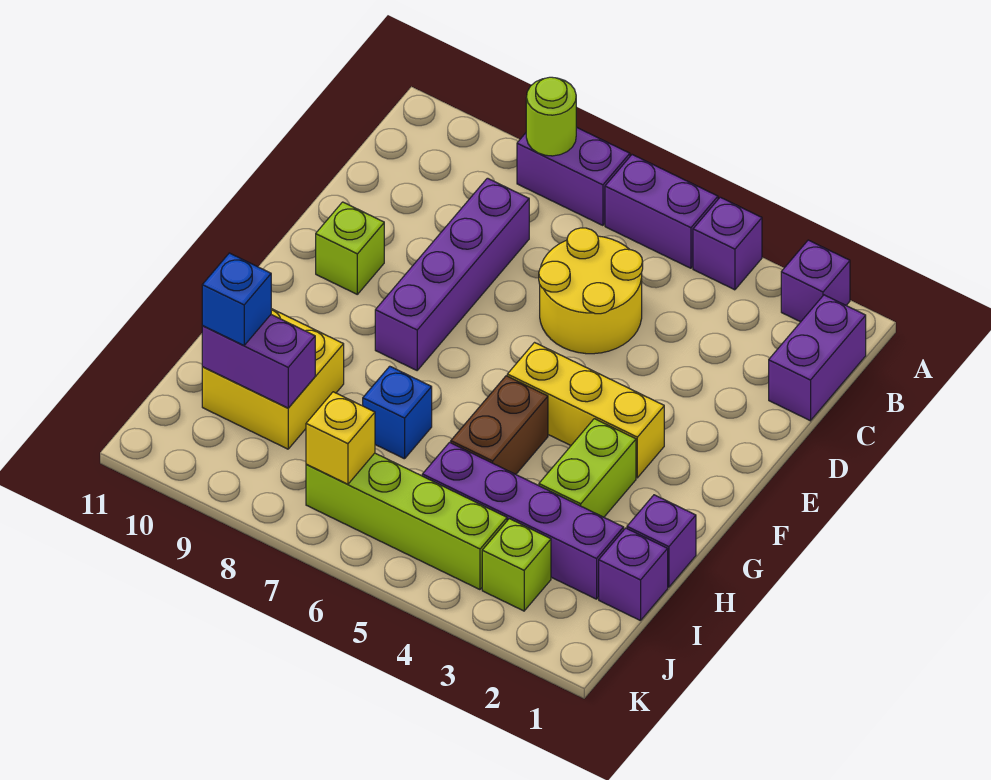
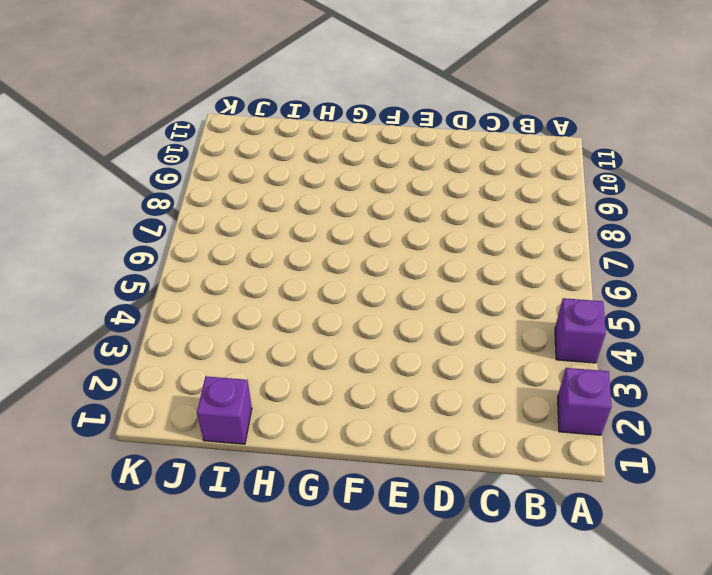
none -> purple brick A5:A6 level 1
none -> purple brick A7:A8 level 1
none -> purple brick B1:C1 level 1

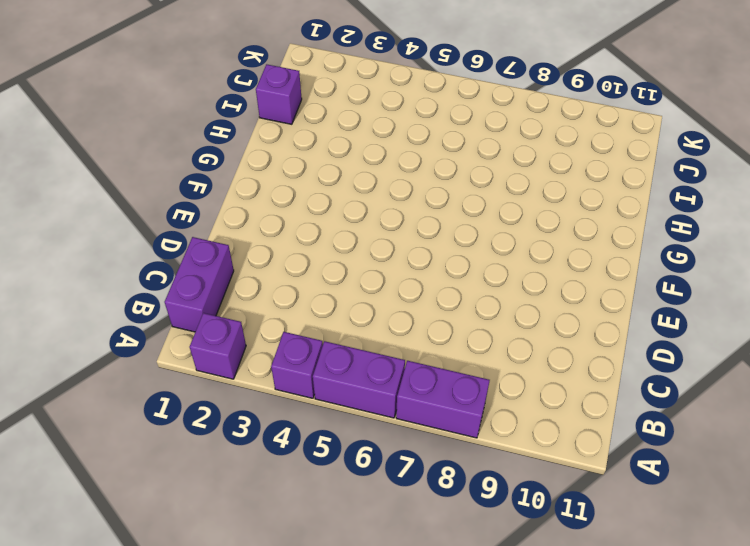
none -> yellow round brick C5:D6 level 1
none -> purple brick C8:F8 level 1
none -> lime brick E10 level 1

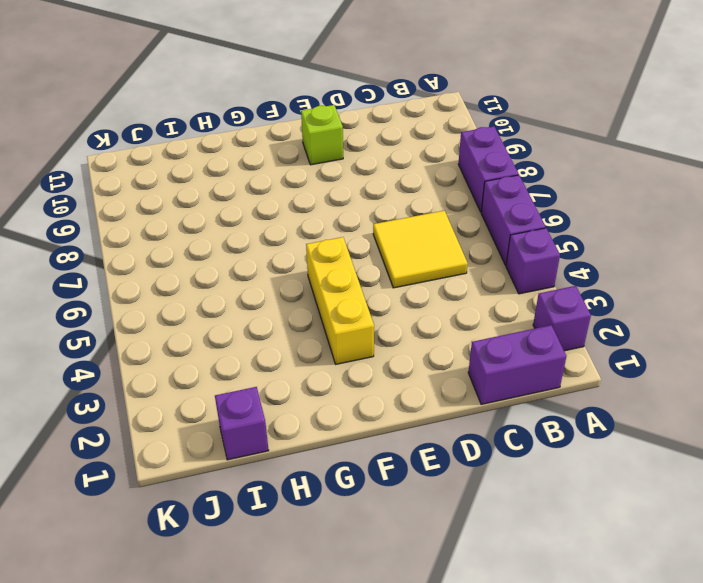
yellow tile C5:D6 level 1 -> yellow round brick C5:D6 level 1
none -> purple brick C8:F8 level 1
none -> lime brick G3:H3 level 1
none -> brown brick G5:H5 level 1

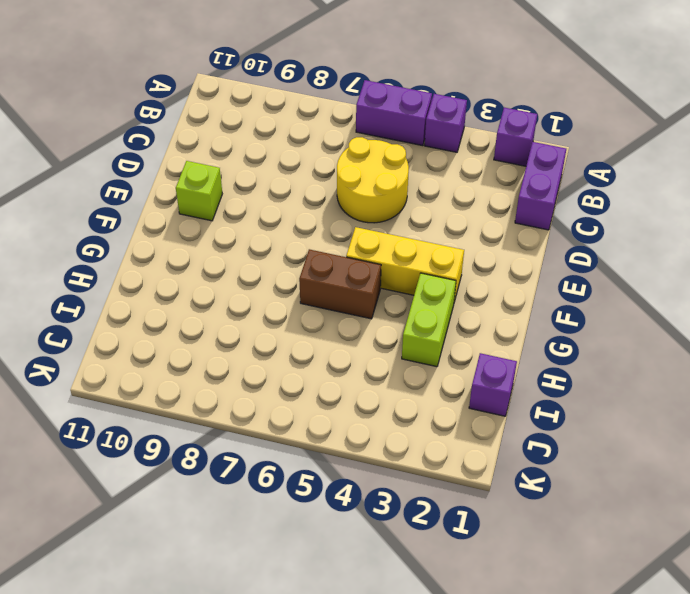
brown brick G5:G6 level 1 -> brown brick G5:H5 level 1
none -> purple brick A7:A8 level 1
none -> purple brick C8:F8 level 1
none -> purple brick H1 level 1

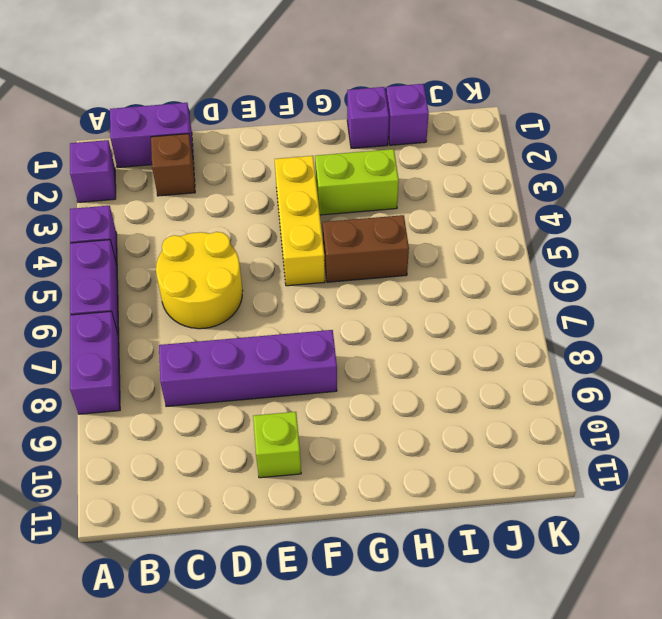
brown brick C2 level 1 -> none
none -> blue brick H7 level 1
none -> yellow brick H9:I10 level 1
none -> purple brick I2:I5 level 1

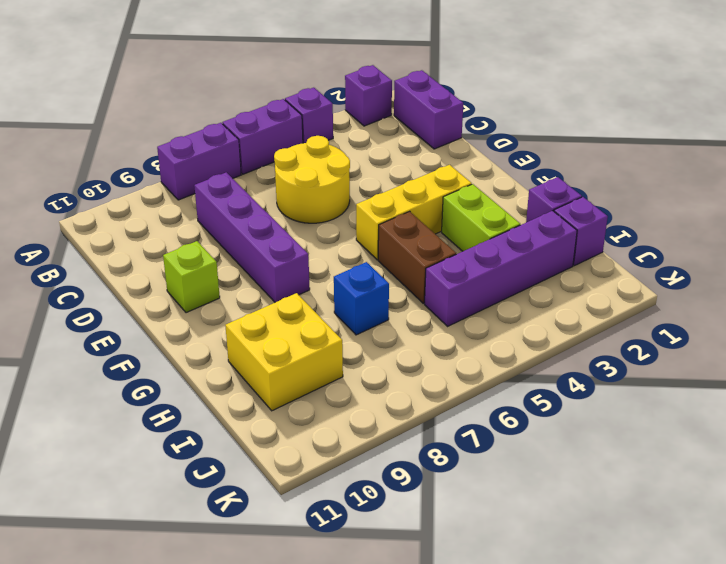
none -> lime brick J3 level 1
none -> lime brick J4:J7 level 1
none -> lime round brick A8 level 2

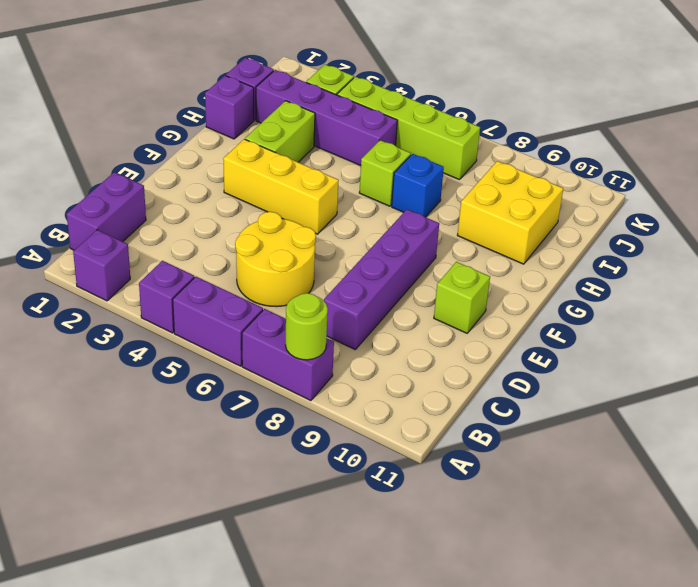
lime brick H6 level 1 -> none
none -> brown brick G5:H5 level 1
none -> purple brick I9:I10 level 2
none -> yellow brick J7 level 2

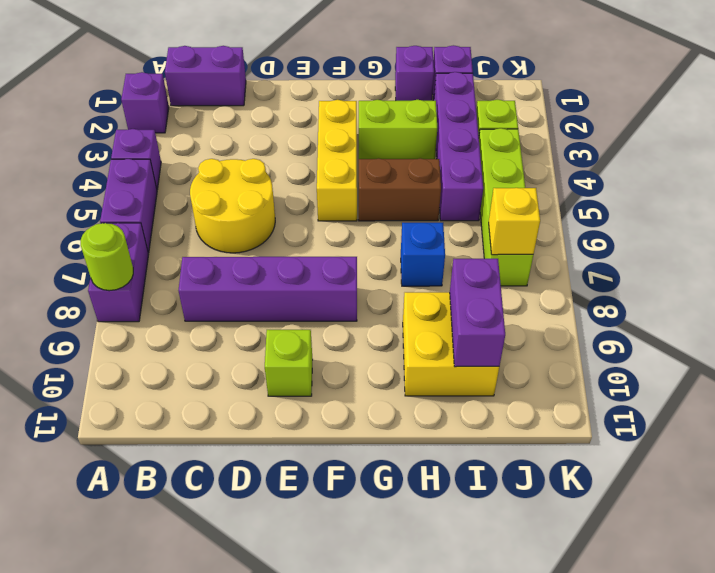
none -> blue brick I10 level 3

